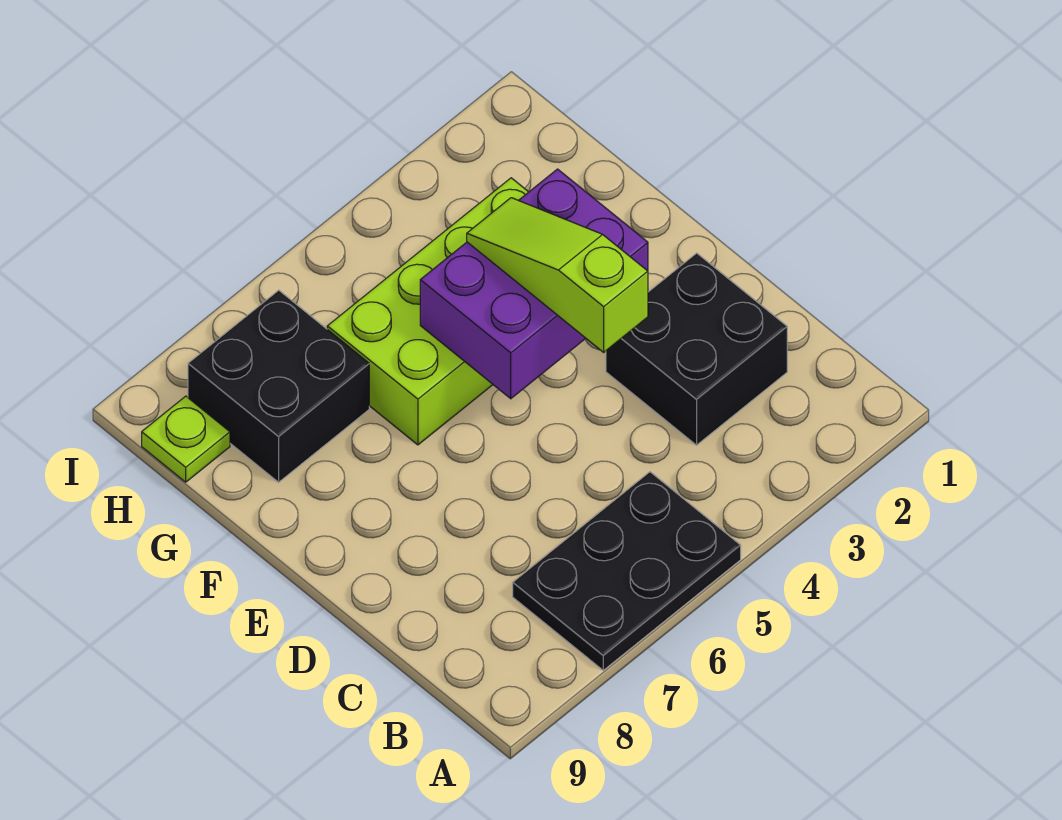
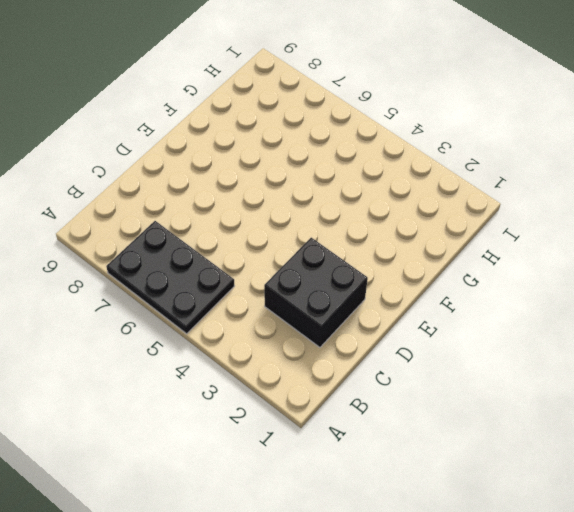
none -> lime brick F3:G6 level 1
none -> black brick G7:H8 level 1

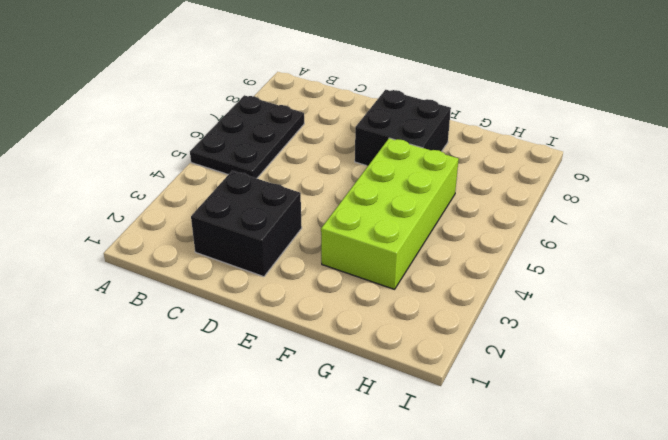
black brick E7:F8 level 1 -> black brick G7:H8 level 1
none -> lime plate H9 level 1
none -> purple brick E3:F5 level 2

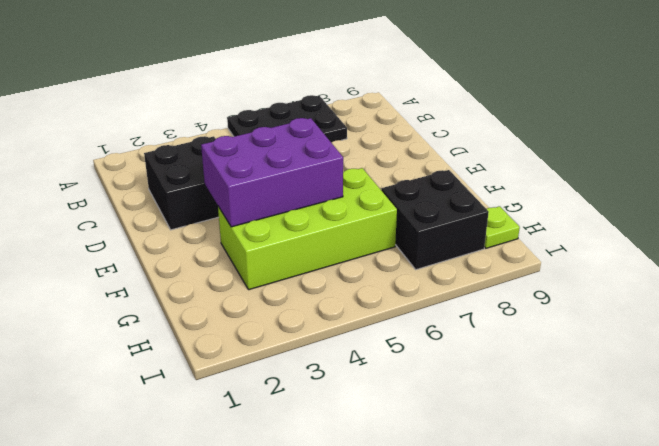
none -> lime slope D4:F4 level 3 top D

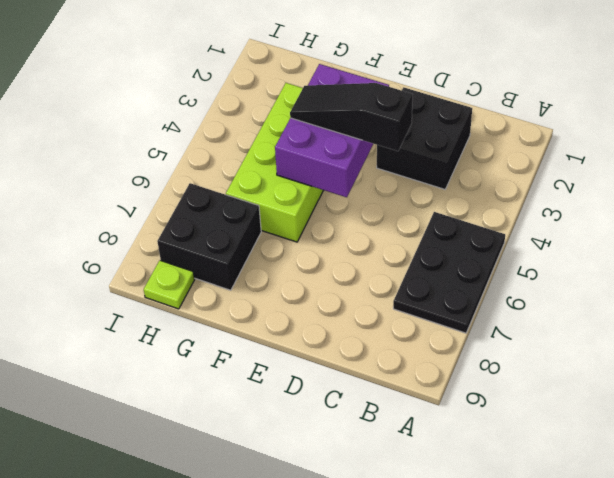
black slope D4:F4 level 3 top D -> lime slope D4:F4 level 3 top D

